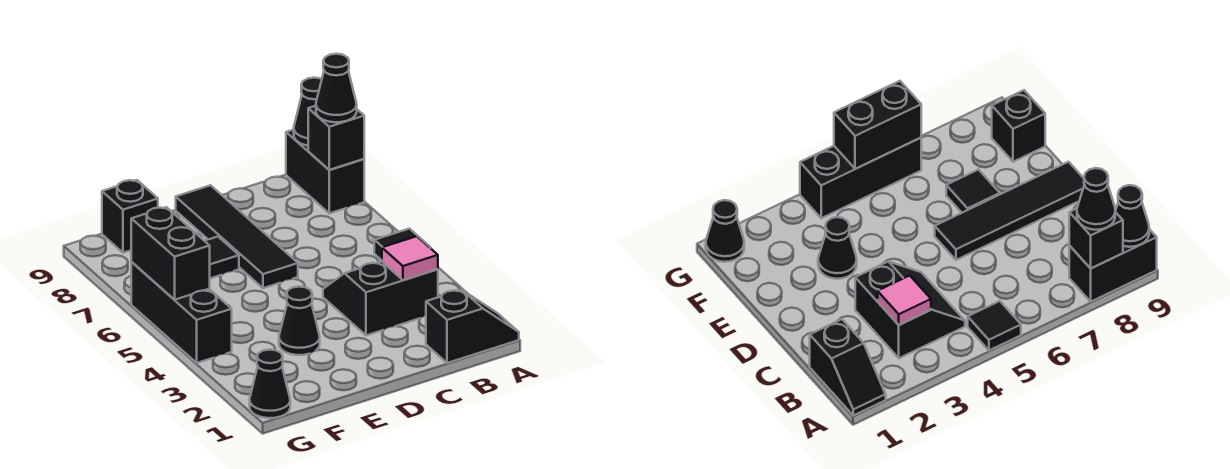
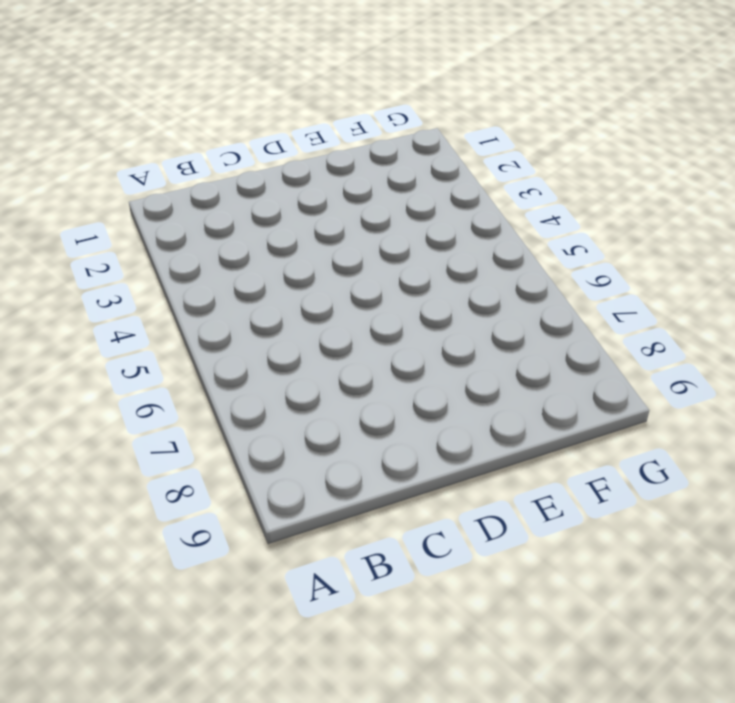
none -> black slope A1:B1 level 1 top B
none -> black tile A5 level 1
none -> black brick A8:A9 level 1

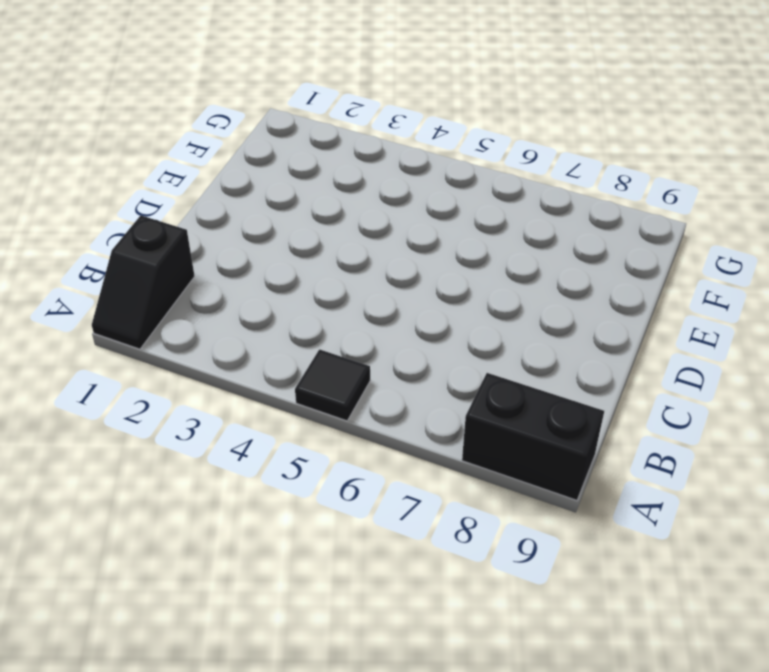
none -> black slope B3:C4 level 1 top 3
none -> black tile D6:D9 level 1
none -> black cone E3 level 1

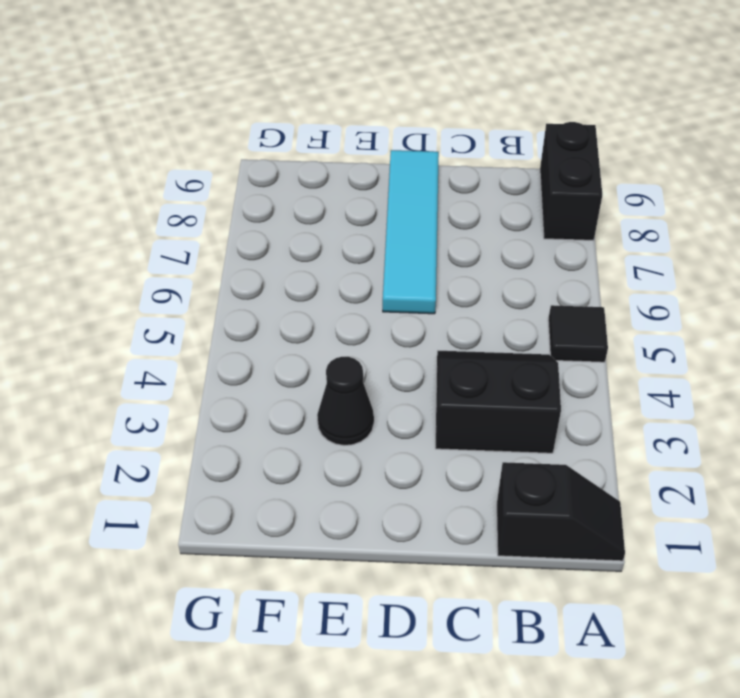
cyan tile D6:D9 level 1 -> black tile D6:D9 level 1
none -> black tile E7 level 1
none -> black brick F9 level 1
none -> black cone G1 level 1

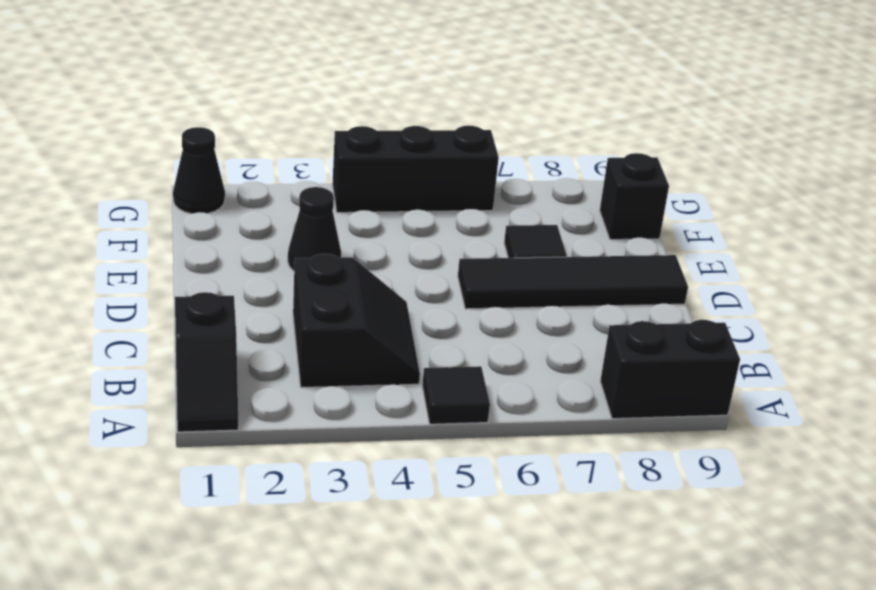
none -> black brick A8 level 2
none -> black cone A9 level 2
none -> pink tile B3 level 2

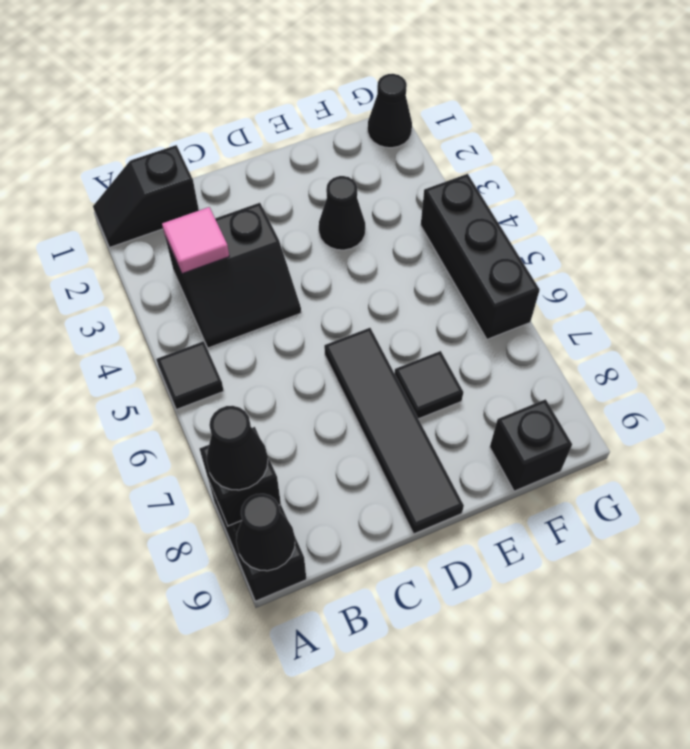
none -> black brick G5:G6 level 2

